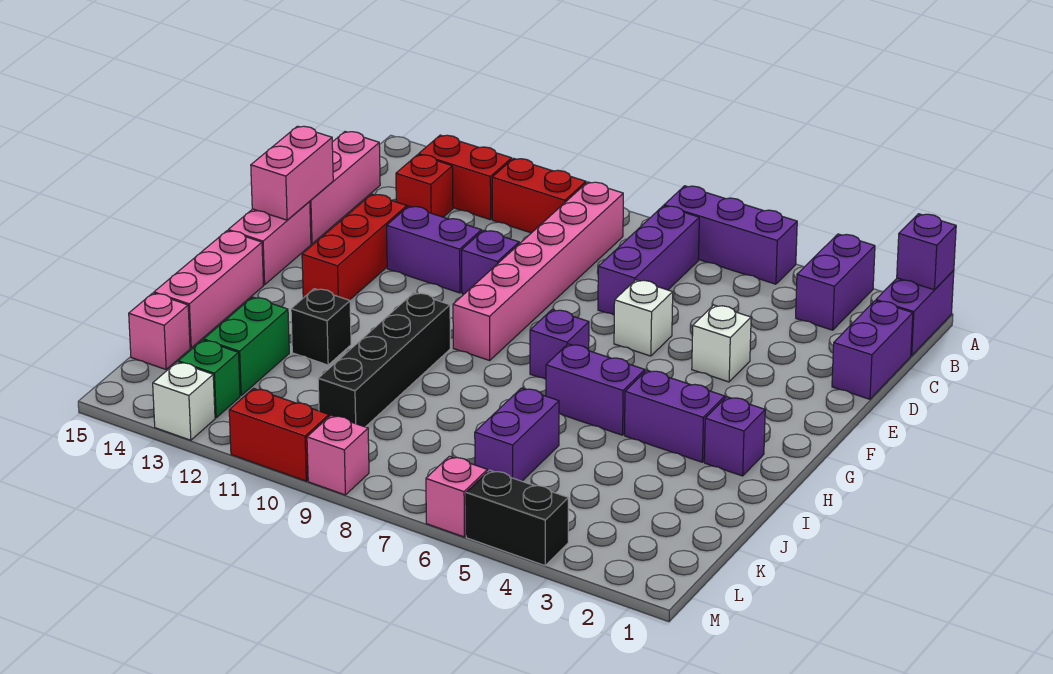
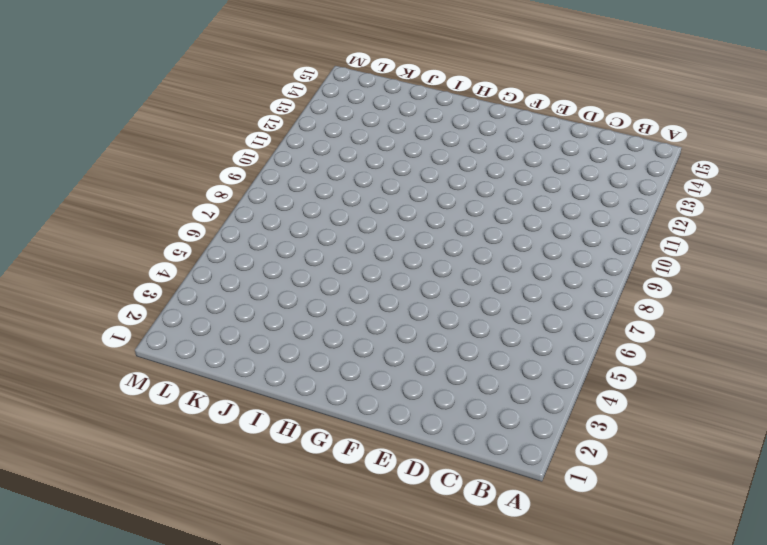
none -> purple brick A1:B1 level 1
none -> purple brick A3:B3 level 1
none -> purple brick A5:A7 level 1
none -> purple brick B7:D7 level 1

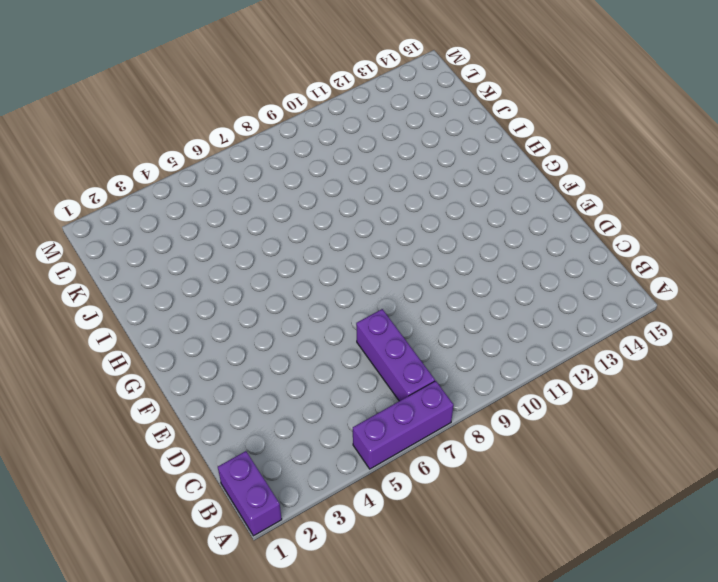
none -> purple brick A3:B3 level 1
none -> pink brick B9:G9 level 1
none -> red brick B10:B11 level 1
none -> red brick B12:B13 level 1

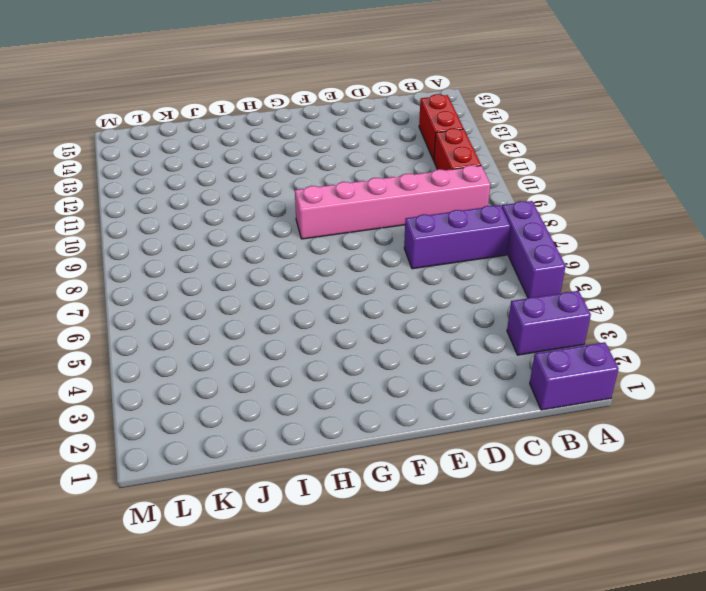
none -> purple brick C1:D1 level 1
none -> red brick C13 level 1
none -> pink brick C15:E15 level 1
none -> white brick E4 level 1

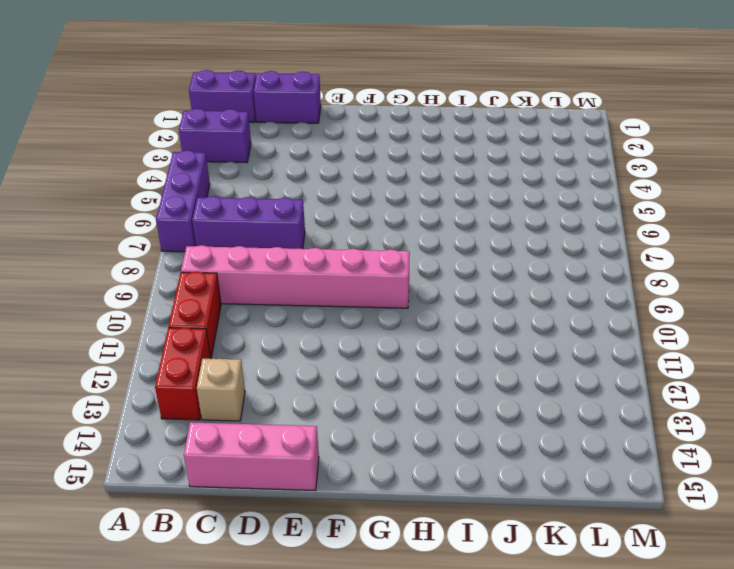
tan brick C13 level 1 -> red brick C13 level 1
none -> white brick E4 level 1
none -> white brick E6 level 1
none -> purple brick E10 level 1
none -> purple brick E11:E12 level 1

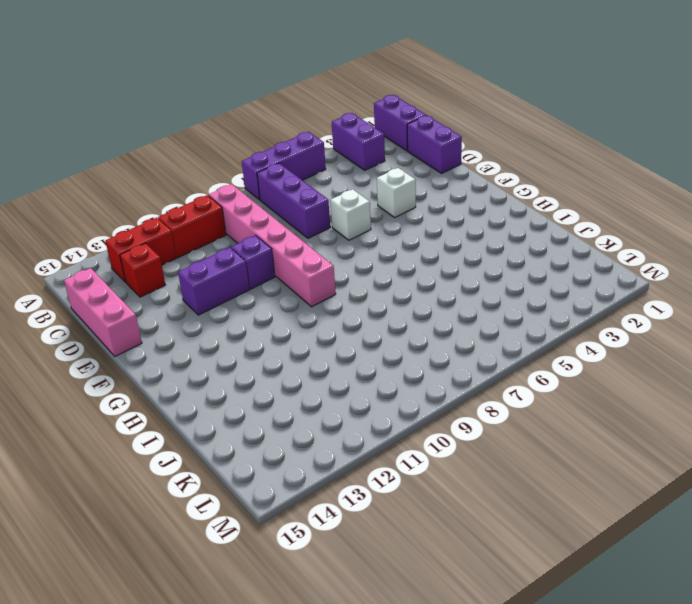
none -> red brick E13:G13 level 1
none -> pink brick F15:G15 level 1
none -> purple brick G7 level 1
none -> purple brick H2 level 1

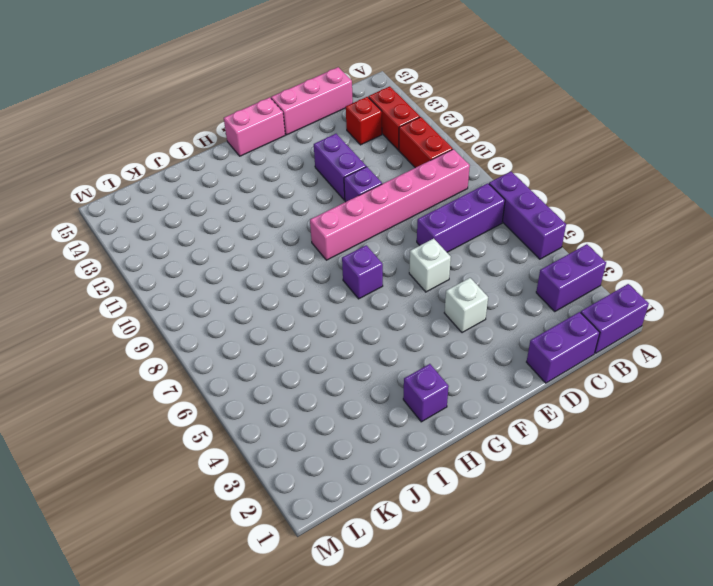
none -> red brick E13:G13 level 1
none -> purple brick H3:H4 level 1
none -> purple brick H5:H6 level 1
none -> black brick H10:K10 level 1

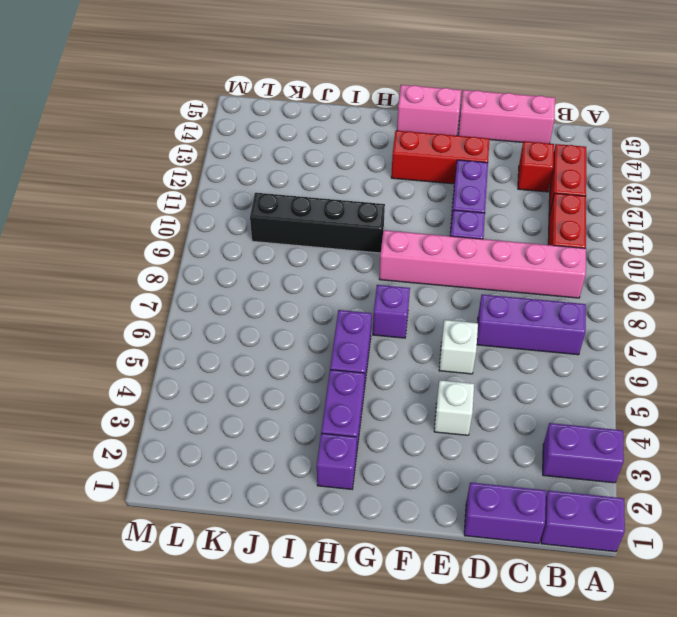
none -> purple brick A5:A7 level 1
none -> pink brick H15:J15 level 1
none -> black brick I12 level 1
none -> purple brick J6:K6 level 1

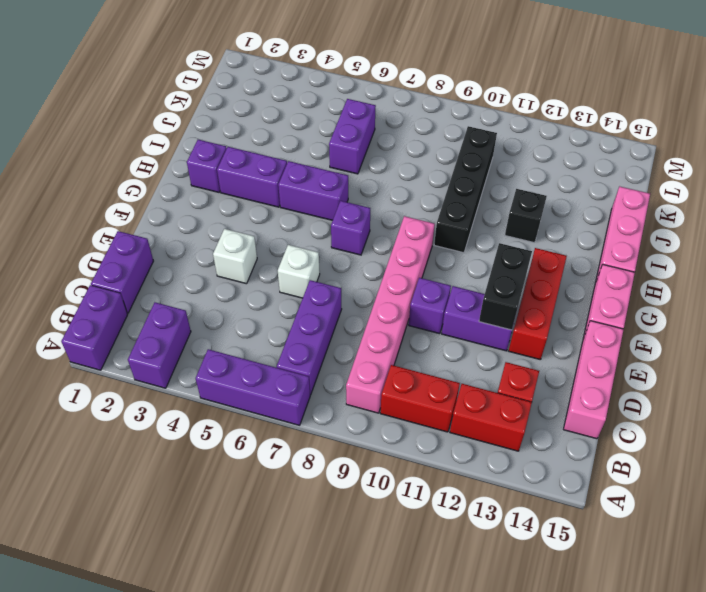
black brick E12:F12 level 2 -> black brick M4:M5 level 1
none -> green brick J13:K13 level 1
none -> pink brick K15 level 1
none -> green brick L13 level 1
none -> pink brick M6 level 1

